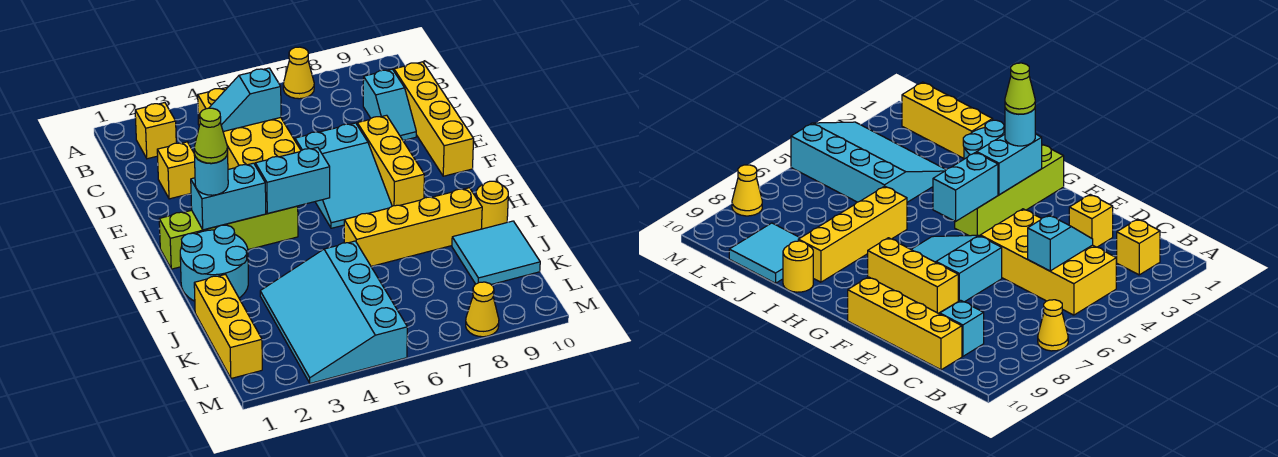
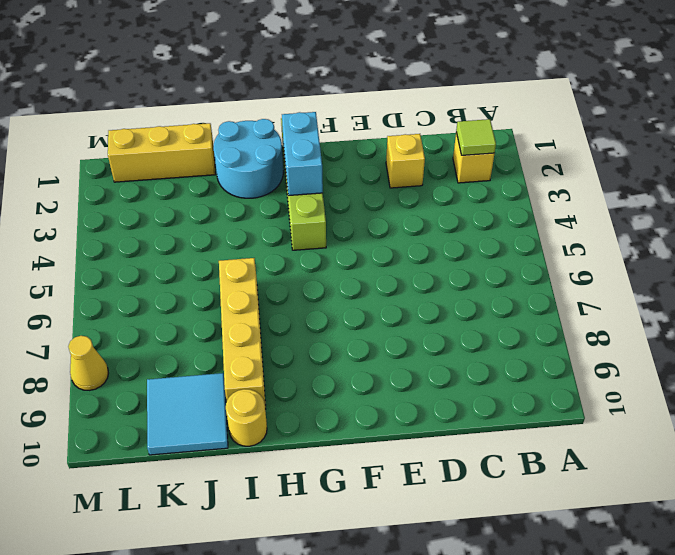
lime tile B2 level 2 -> none
none -> yellow cone A7 level 1
none -> yellow brick B4:E5 level 1
none -> cyan slope C9:D9 level 1 top C

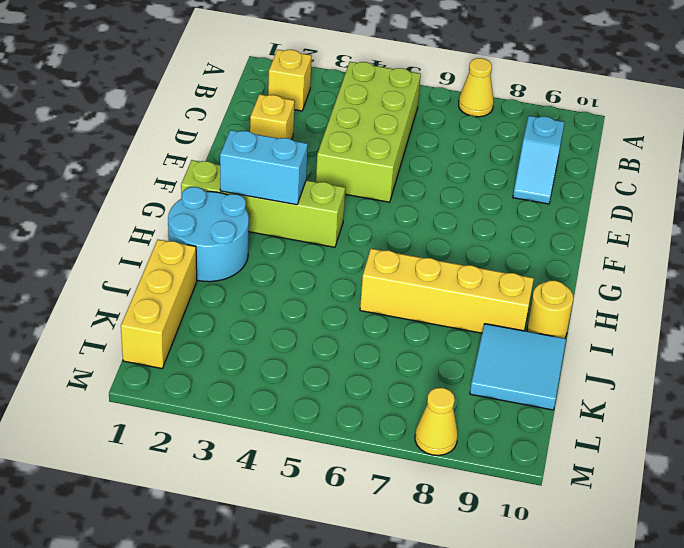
lime brick B4:E5 level 1 -> yellow brick B4:E5 level 1
none -> yellow brick C10:F10 level 1
none -> cyan slope E6:G7 level 1 top E
none -> yellow brick E8:G8 level 1

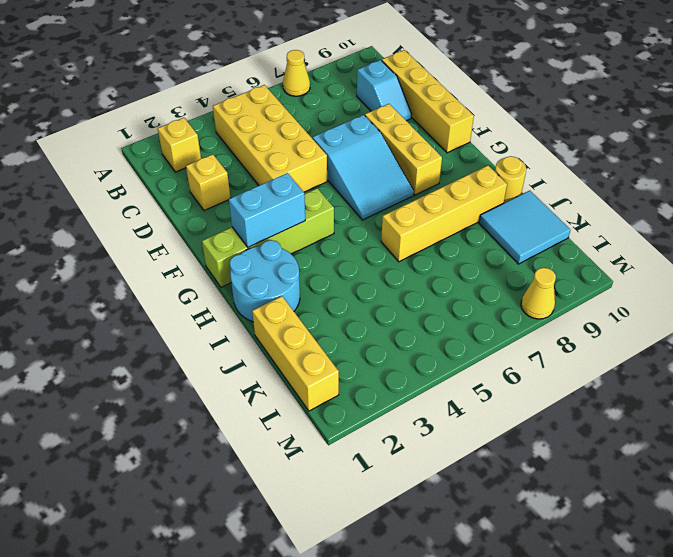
none -> cyan slope J3:M5 level 1 top 5
none -> cyan slope C4:C5 level 2 top 5
none -> cyan brick G4:G5 level 2

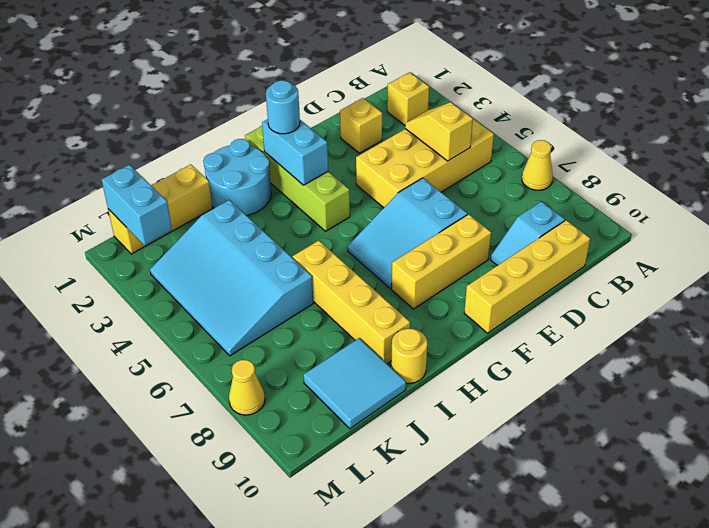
yellow slope C4:C5 level 2 top 5 -> cyan slope C4:C5 level 2 top 5
cyan slope J3:L6 level 1 top J -> cyan slope J3:M5 level 1 top 5
cyan brick L1:L2 level 2 -> cyan brick G4:G5 level 2
none -> lime cone G2 level 4

